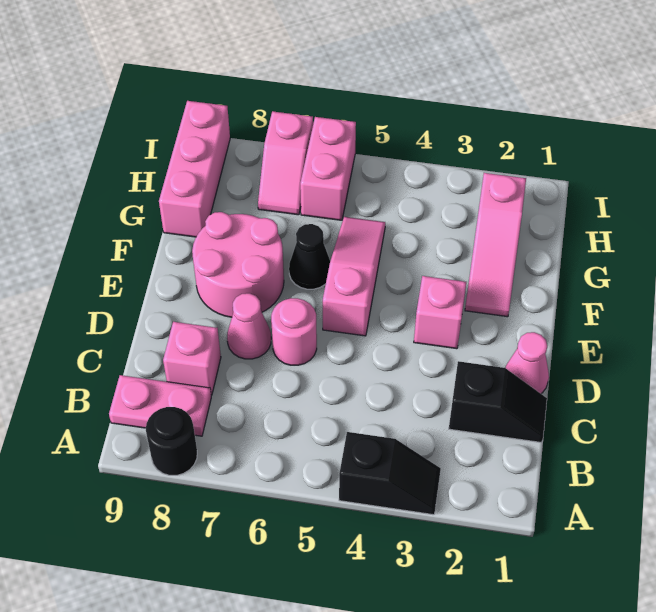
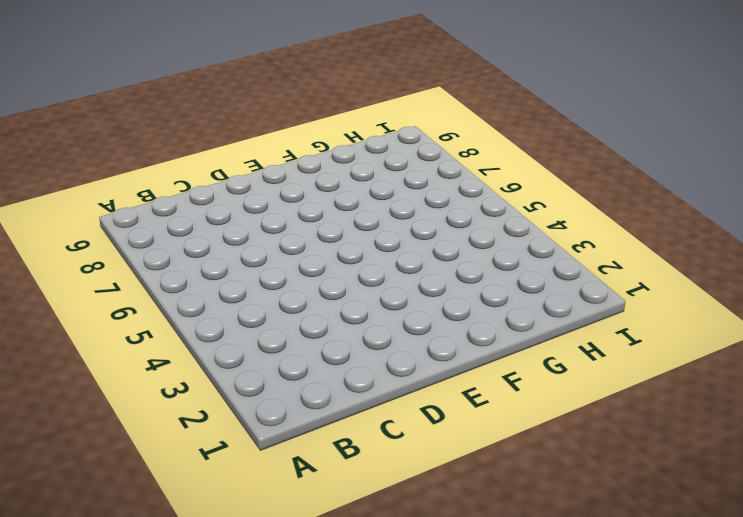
none -> black slope A3:A4 level 1 top 4
none -> black round brick A8 level 1
none -> pink plate B8:B9 level 1

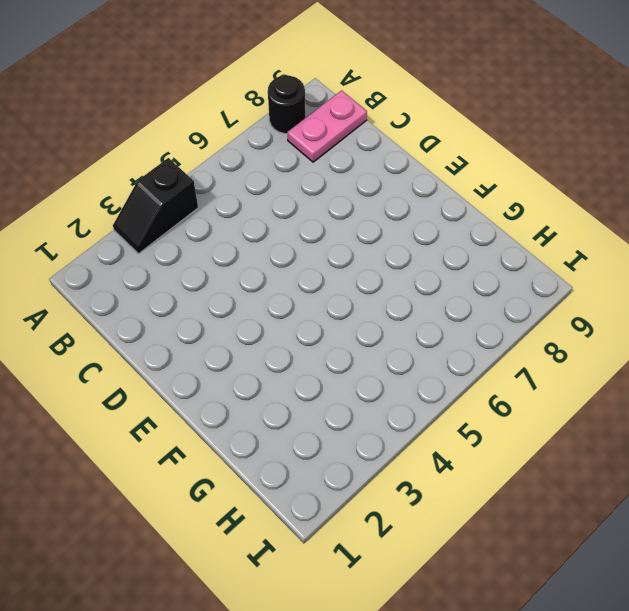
none -> black slope C1:C2 level 1 top 2
none -> pink brick C8 level 1
none -> pink cone D1 level 1

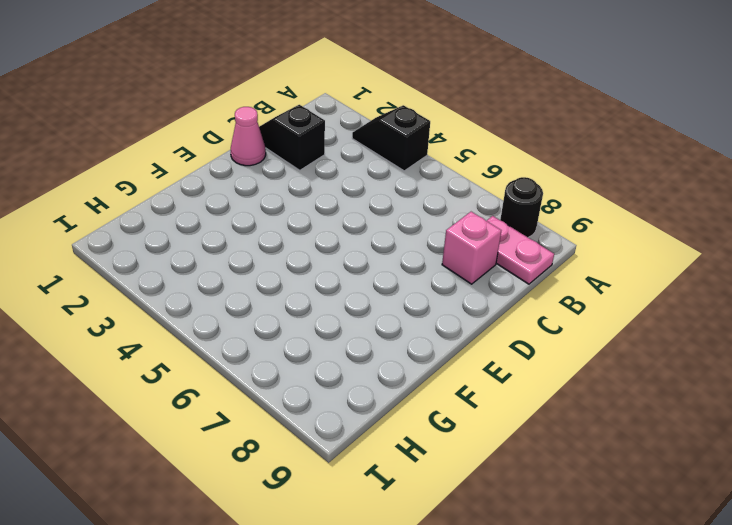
none -> pink round brick D6 level 1
none -> pink cone D7 level 1
none -> pink brick E3 level 1

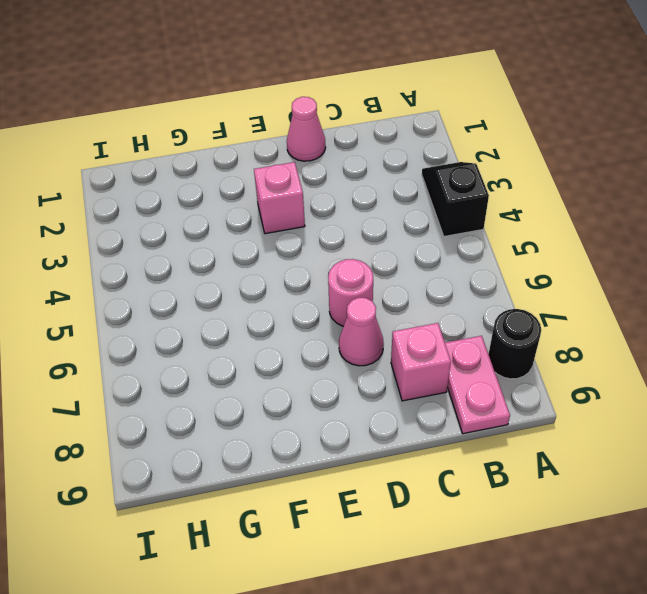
none -> black slope C1:C2 level 1 top 2
none -> pink slope E5:G5 level 1 top E
none -> pink round brick E7:F8 level 1

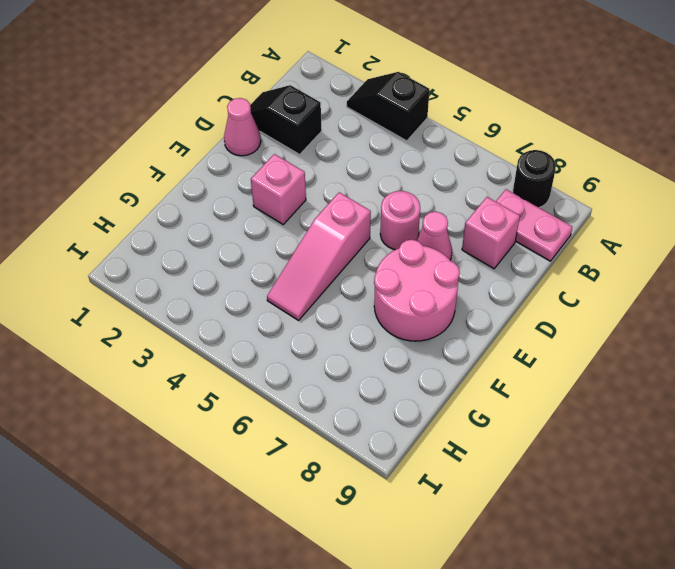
none -> pink slope F2:H2 level 1 top H
none -> black cone F6 level 1
none -> pink brick G9:I9 level 1

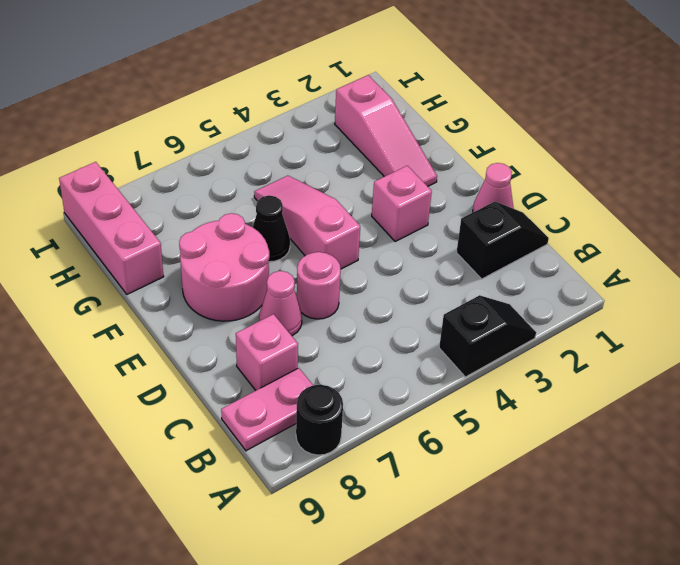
none -> pink brick H6:I6 level 1
none -> pink slope H7:I7 level 1 top I

